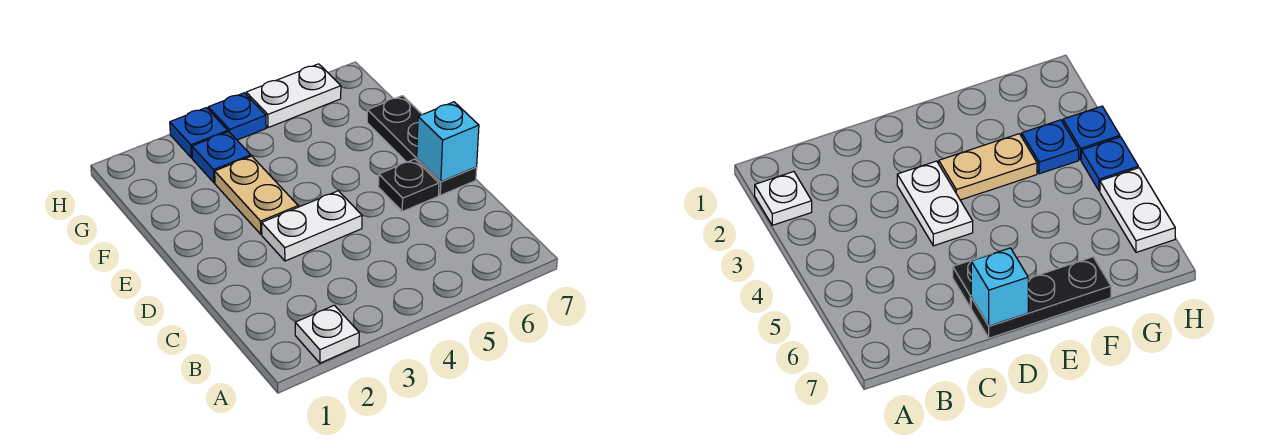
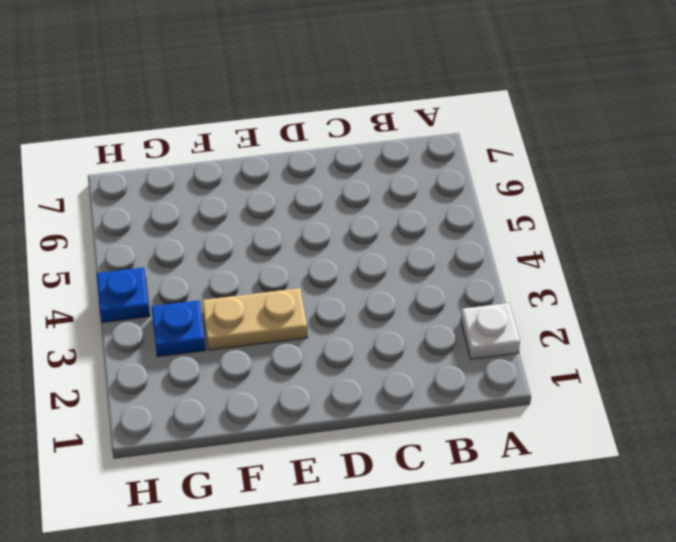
none -> white plate D3:D4 level 1
none -> black plate D6 level 1

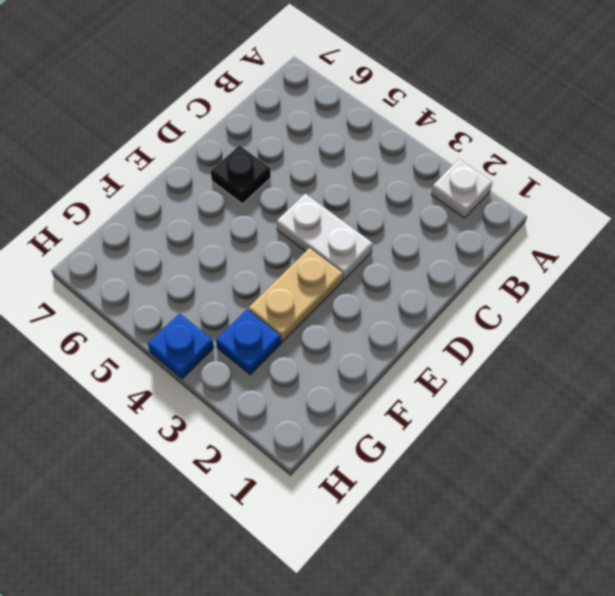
none -> black plate D7:F7 level 1
none -> blue plate H3 level 1

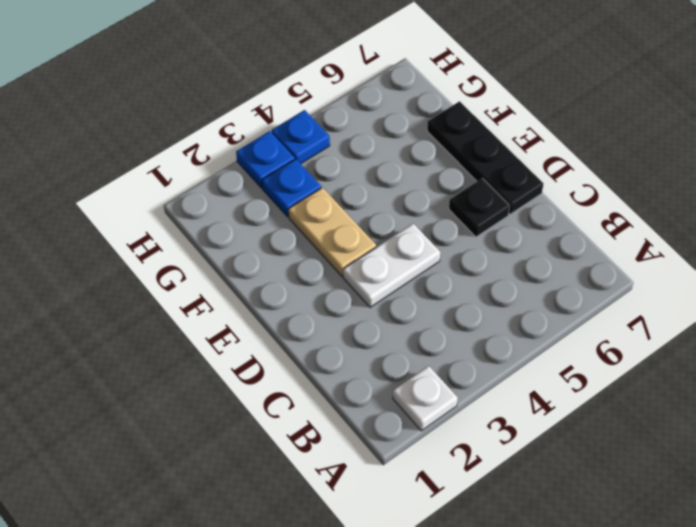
none -> white plate H5:H6 level 1
none -> cyan brick D7 level 2

